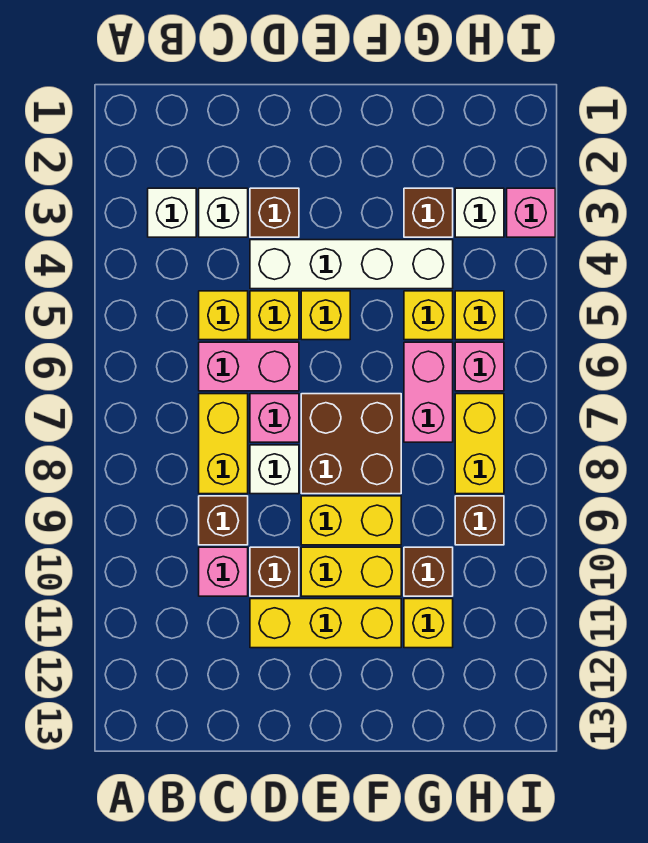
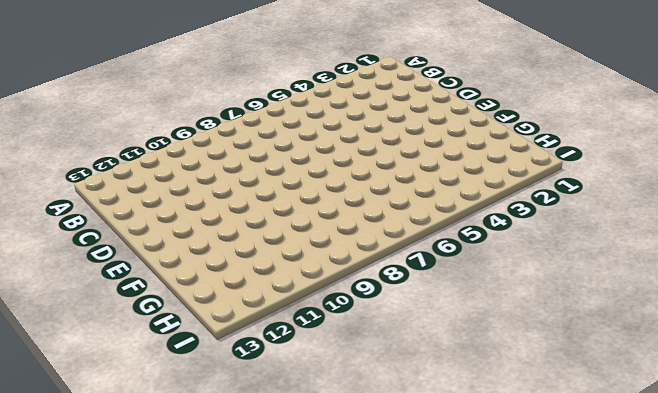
none -> white brick B3 level 1
none -> white brick C3 level 1
none -> yellow brick C5 level 1

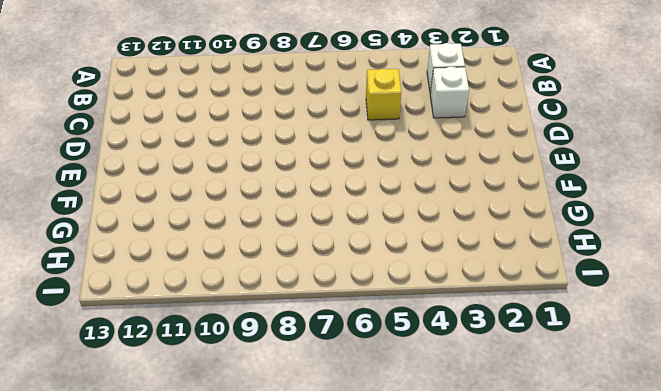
none -> pink brick C6:D6 level 1
none -> yellow brick C7:C8 level 1
none -> brown brick C9 level 1

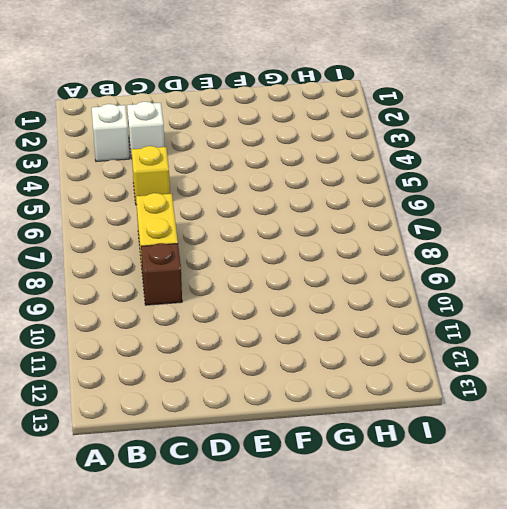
none -> pink brick C6:D6 level 1
none -> pink brick C10 level 1
none -> brown brick D3 level 1

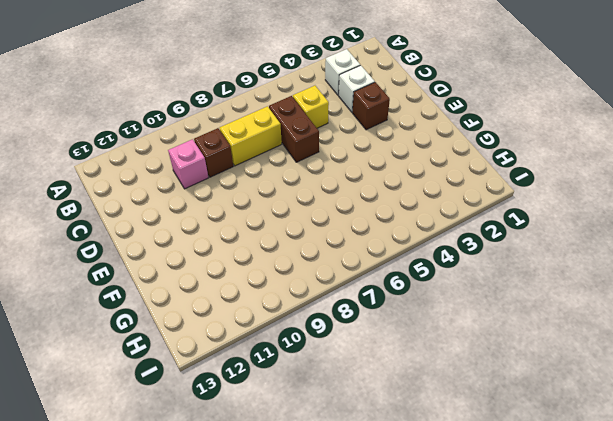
brown brick C6:D6 level 1 -> pink brick C6:D6 level 1
none -> white brick D4:G4 level 1
none -> yellow brick D5 level 1
none -> pink brick D7 level 1

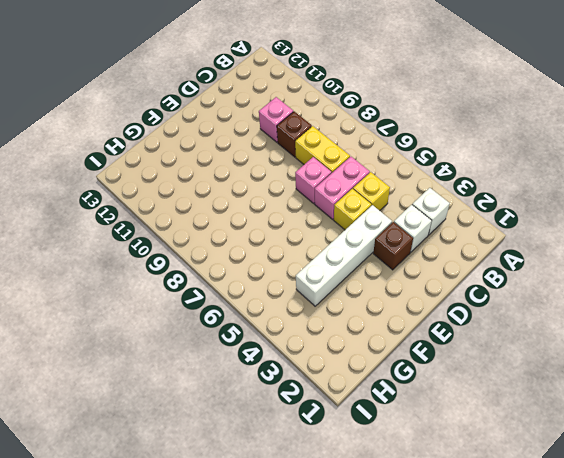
none -> white brick D8 level 1
none -> brown brick D10 level 1
none -> yellow brick D11:F11 level 1

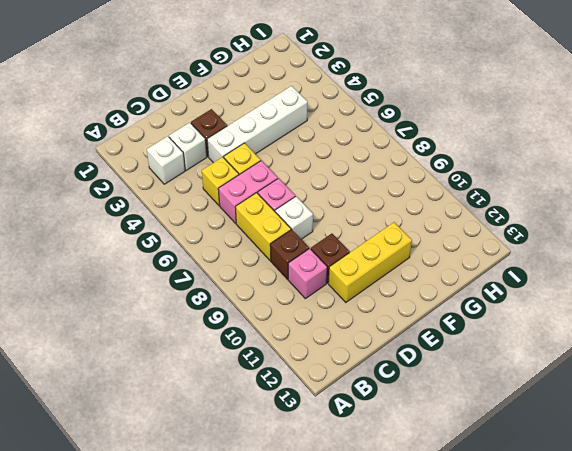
none -> yellow brick E5 level 1
none -> brown brick E7:F8 level 1
none -> yellow brick E9:F9 level 1

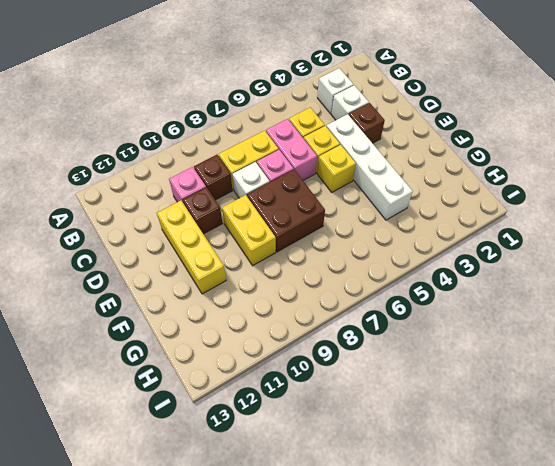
none -> yellow brick E10:F10 level 1
none -> brown brick G3 level 1
none -> yellow brick G5 level 1

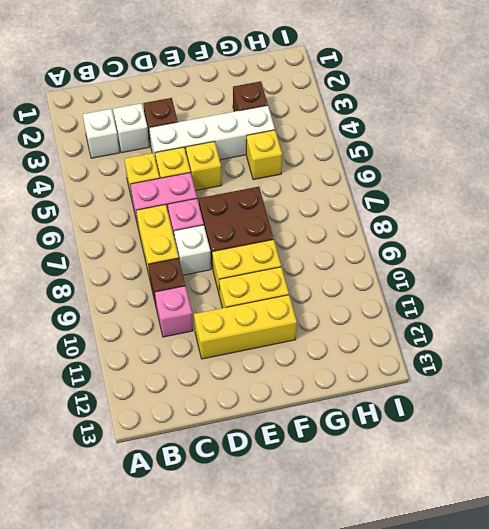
none -> brown brick D10 level 1
none -> pink brick G6:G7 level 1
none -> brown brick G10 level 1

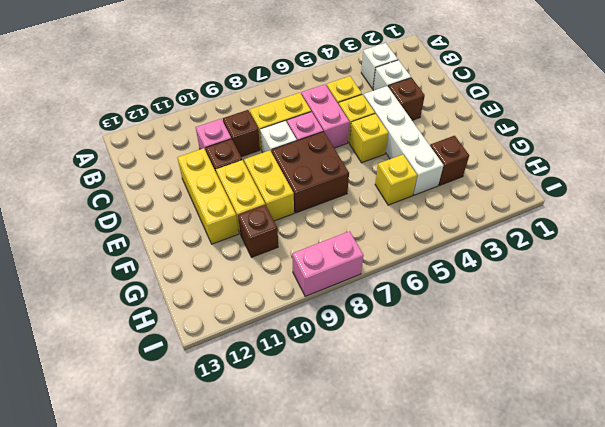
pink brick I8:I9 level 1 -> pink brick G6:G7 level 1
none -> yellow brick G11 level 1
none -> white brick H3 level 1
none -> yellow brick H5 level 1

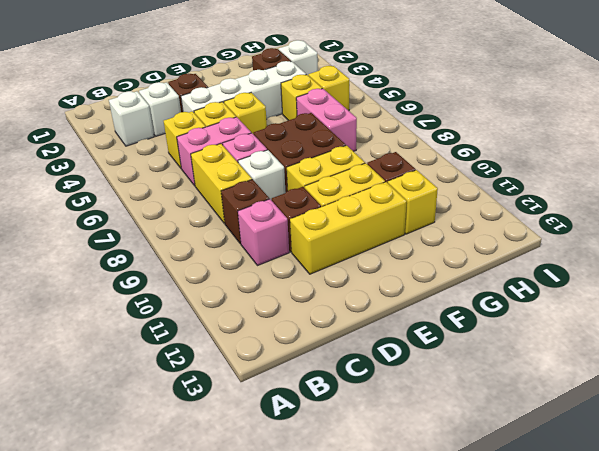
none -> pink brick H6 level 1
none -> yellow brick H7:H8 level 1
none -> brown brick H9 level 1

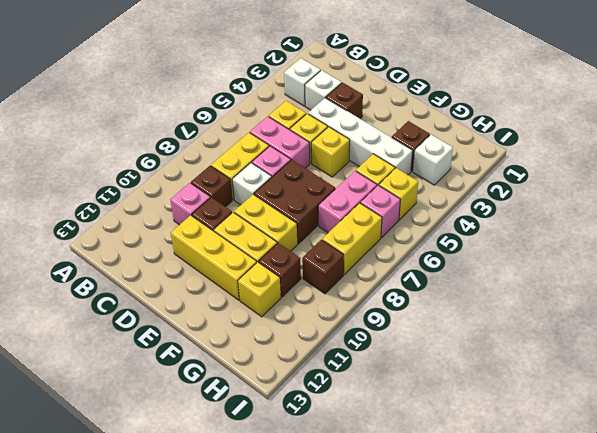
none -> pink brick I3 level 1

